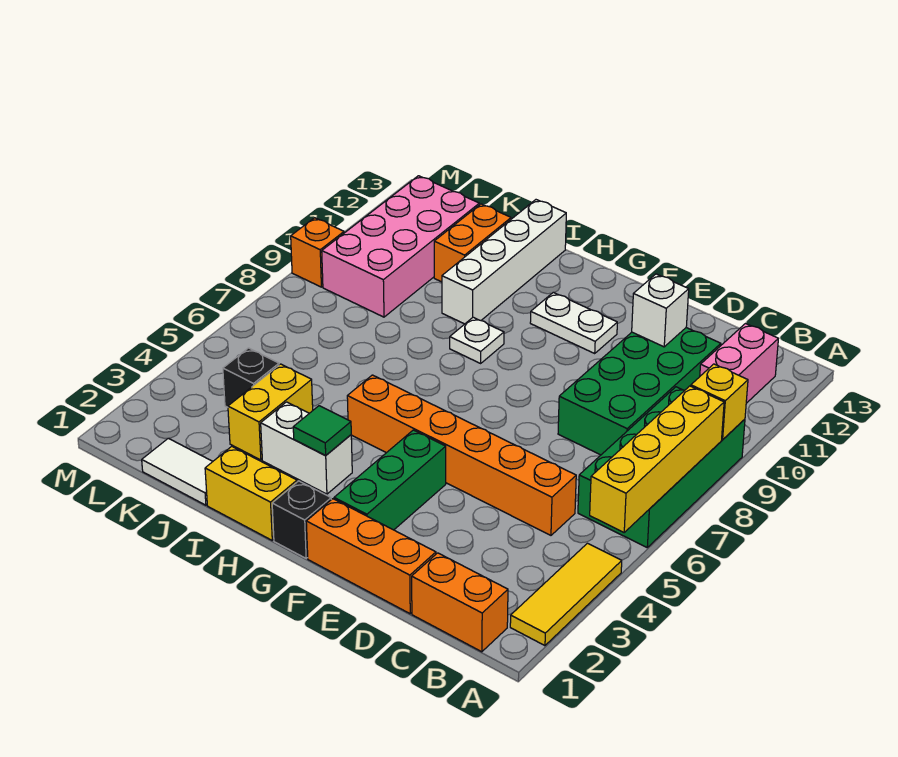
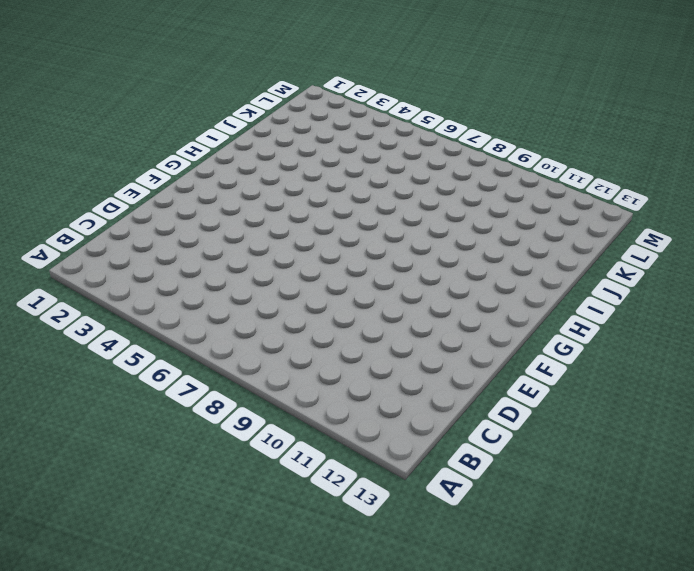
none -> yellow tile A2:A4 level 1
none -> green brick A6:B9 level 1
none -> orange brick B1:C1 level 1

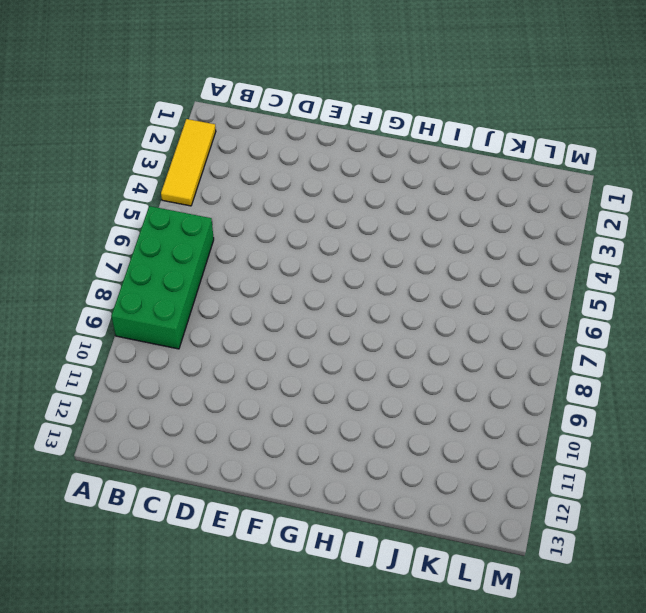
none -> orange brick B1:C1 level 1
none -> pink brick B11:B12 level 1
none -> orange brick C5:H5 level 1

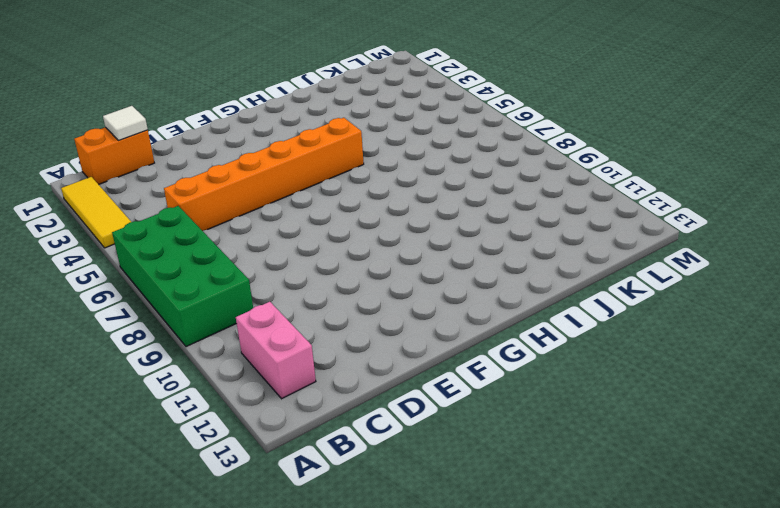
white tile C1 level 2 -> none
none -> green brick C8:D11 level 1
none -> orange brick D1:F1 level 1
none -> green brick F2:F4 level 1

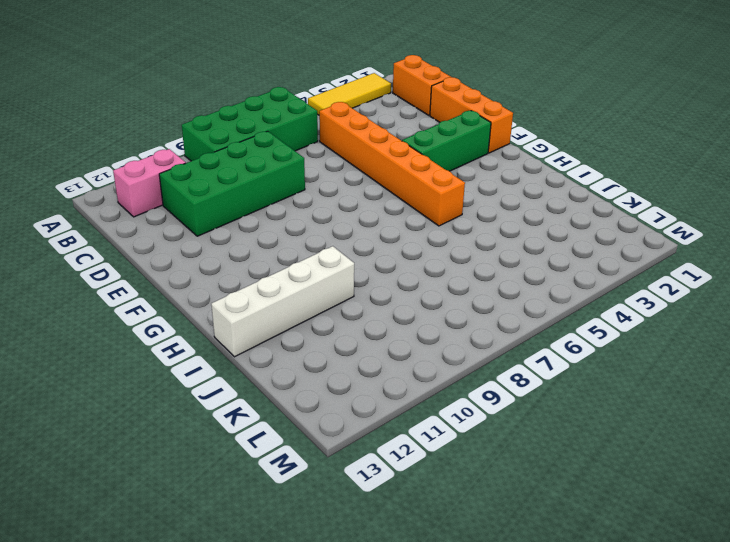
none -> white plate F11:G11 level 1
none -> black brick G1 level 1
none -> yellow brick H1:I1 level 1

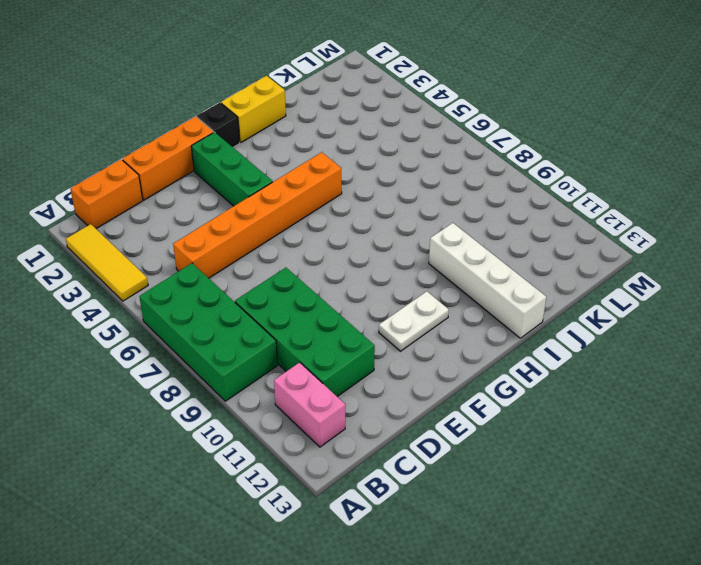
none -> white brick H3:I3 level 1
none -> white plate H9 level 1
none -> white tile J1:K1 level 1

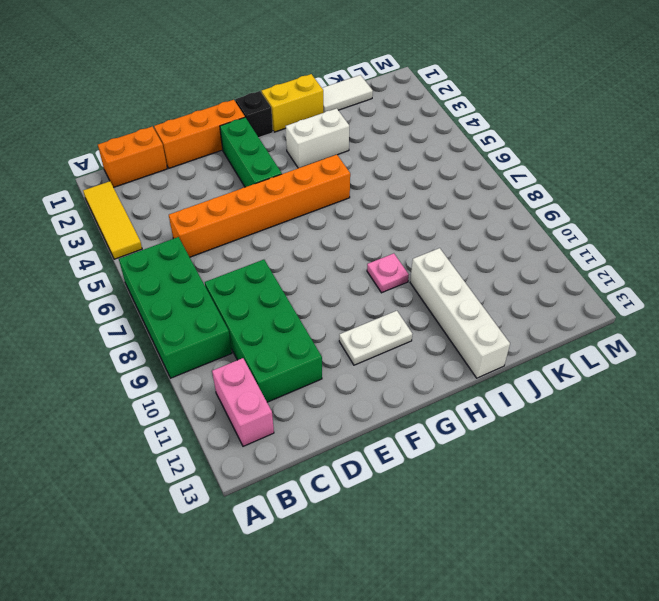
pink plate H9 level 1 -> white plate H9 level 1
none -> yellow brick J3:J4 level 1
none -> orange brick J11:J12 level 1
none -> black brick K4 level 1

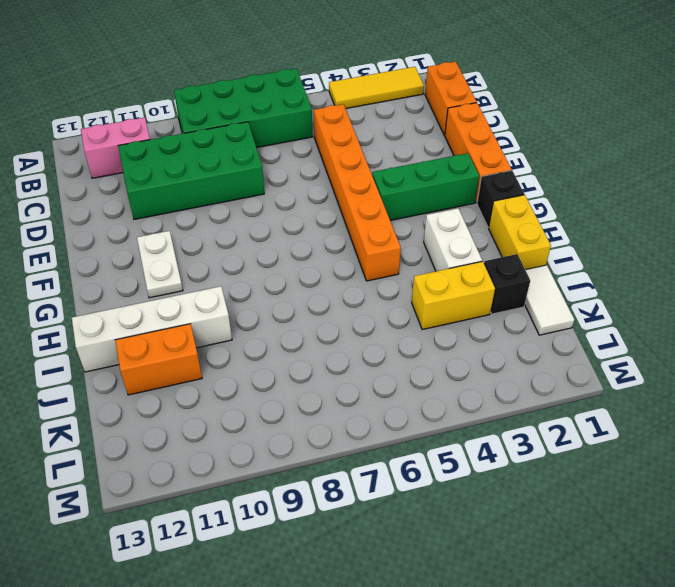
black brick J2 level 1 -> black brick K4 level 1
none -> white plate H9 level 1
none -> pink brick K9:L12 level 1
none -> orange brick M9 level 1

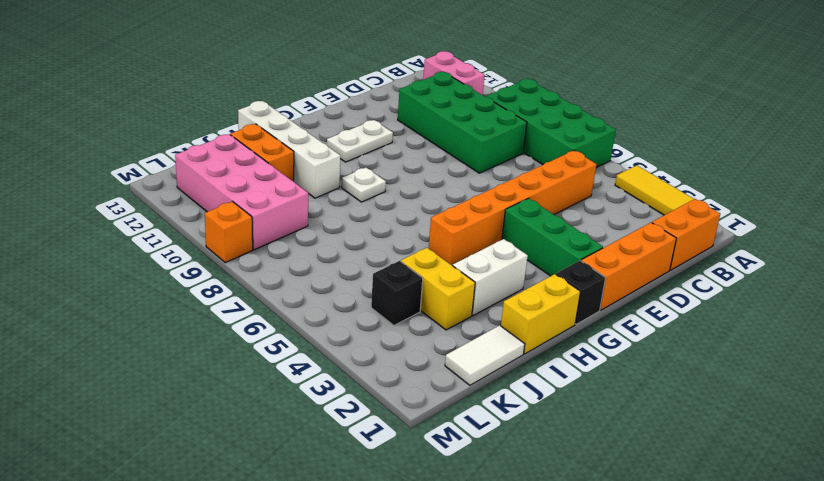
none -> yellow brick A5:A8 level 2
none -> yellow brick A9 level 2
none -> white brick D11 level 2

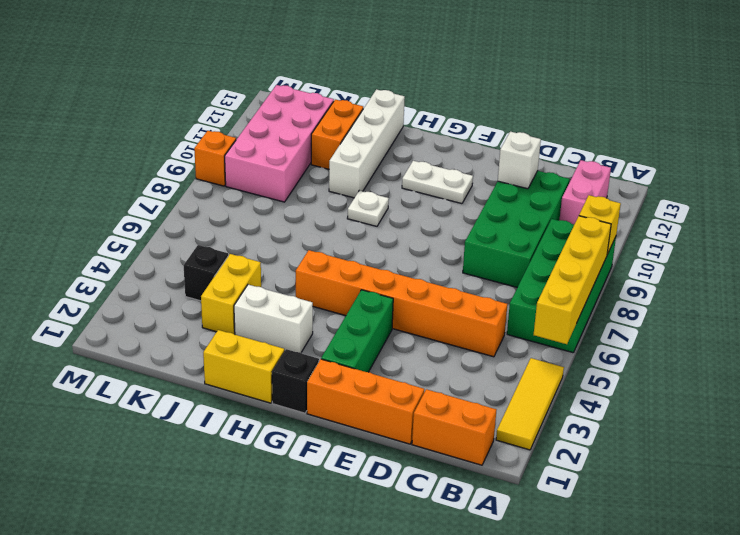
none -> white tile J1:K1 level 1
none -> green tile H3 level 2

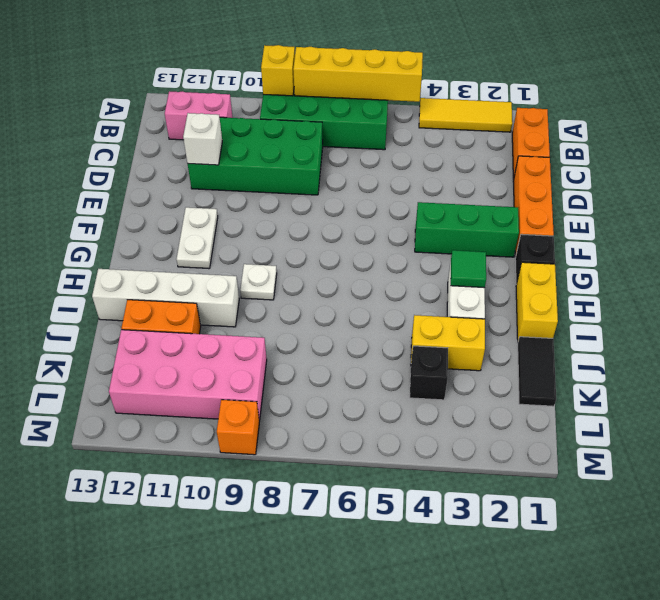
black tile J1:K1 level 1 -> white tile J1:K1 level 1
none -> orange brick C5:H5 level 1

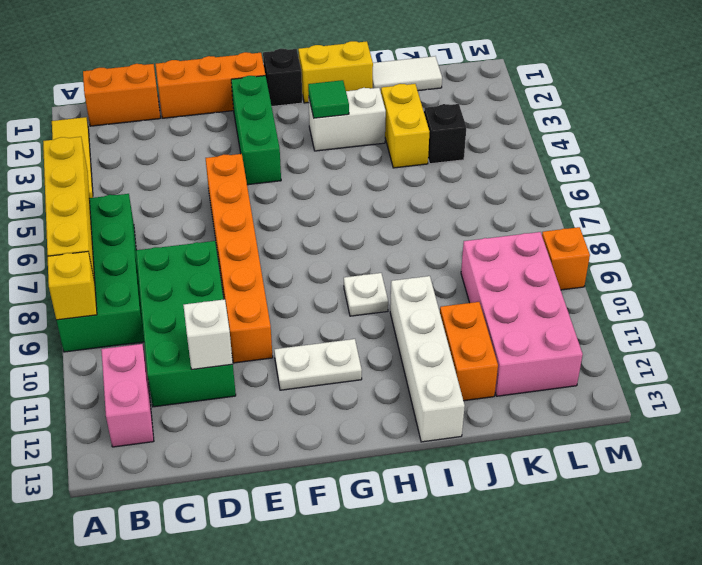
orange brick E5:E10 level 1 -> orange brick C5:H5 level 1

